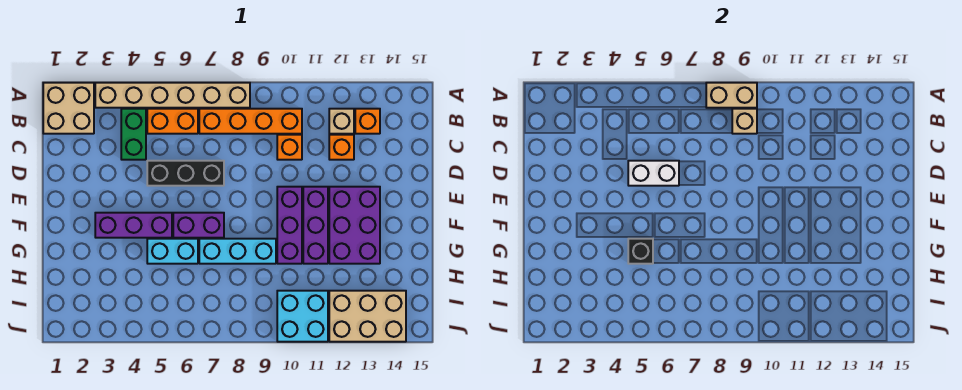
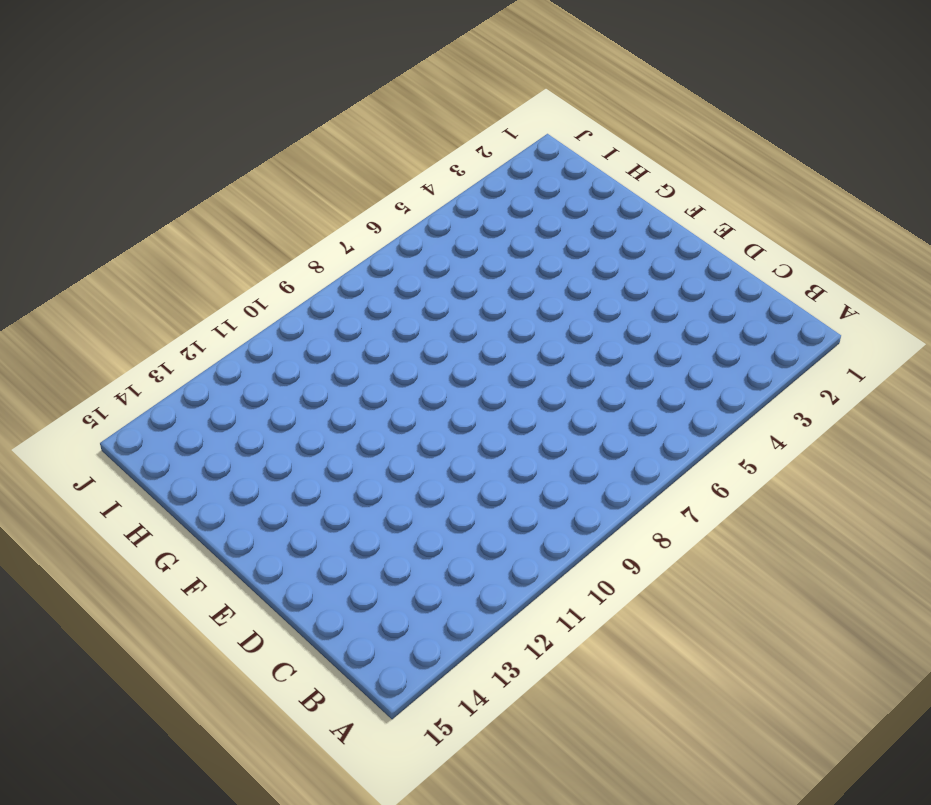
none -> tan brick A1:B2 level 1
none -> tan brick A3:A8 level 1
none -> green brick B4:C4 level 1

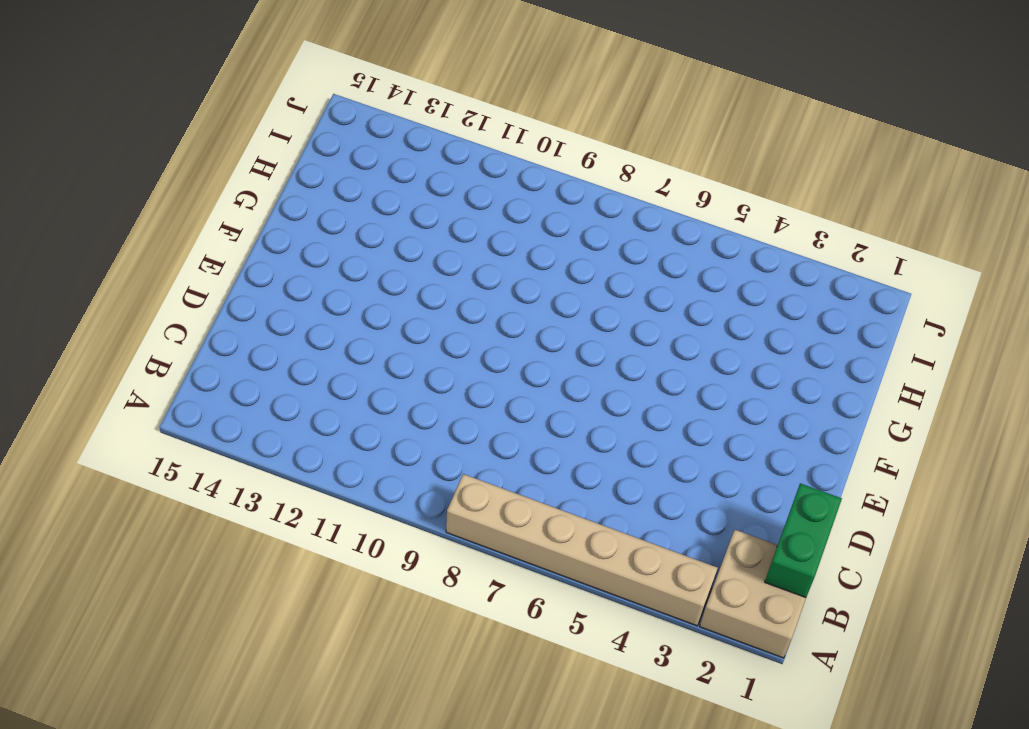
green brick B1:C1 level 2 -> green brick B4:C4 level 1
none -> orange brick B5:B6 level 1
none -> orange brick B7:B10 level 1
none -> tan brick B12 level 1

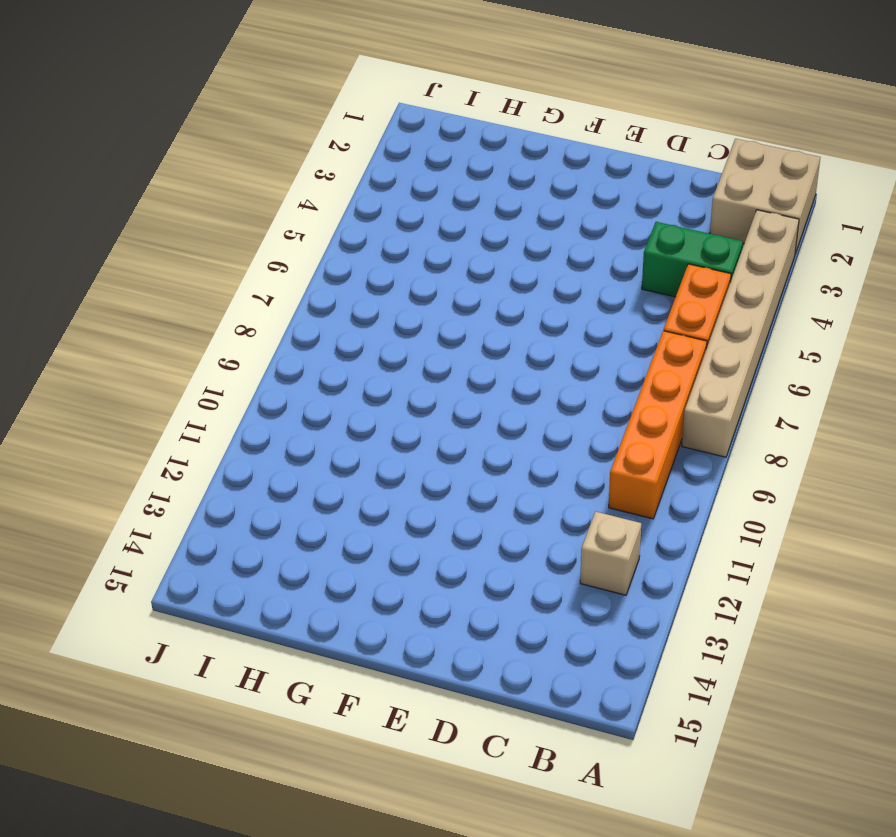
none -> orange brick B13 level 1
none -> orange brick C10 level 1
none -> orange brick C12 level 1

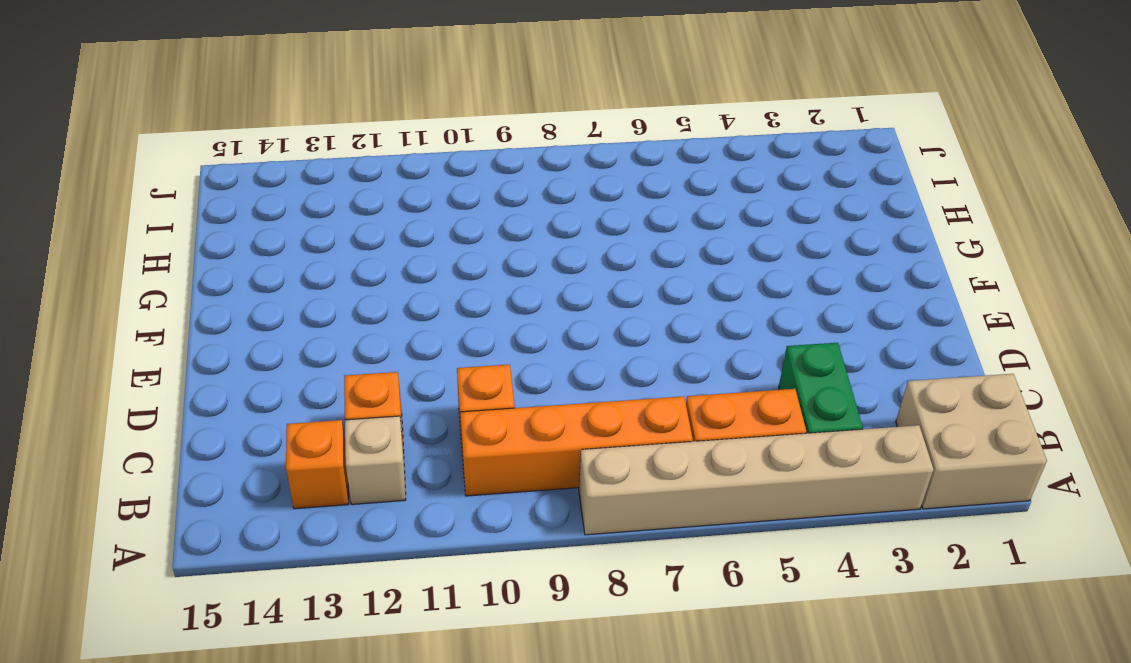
none -> black brick D5:D7 level 1
none -> purple brick E10:G10 level 1
none -> purple brick E11:G11 level 1

